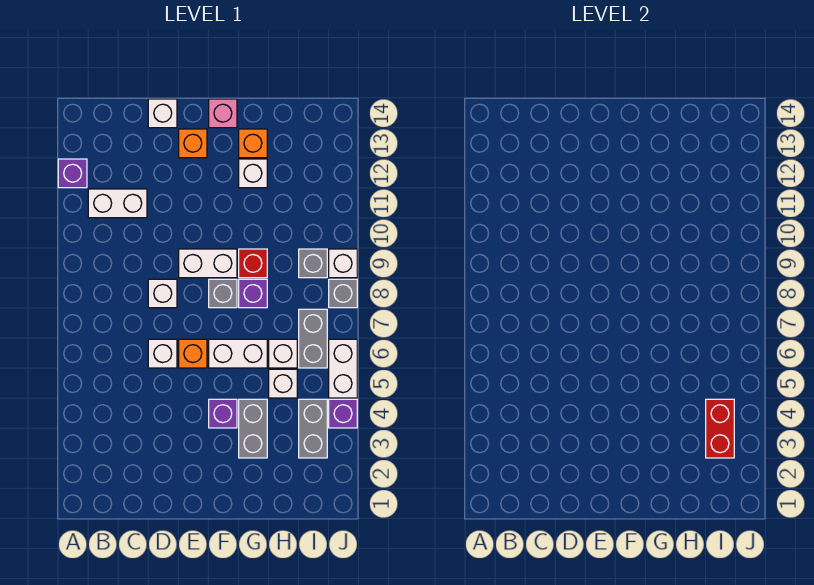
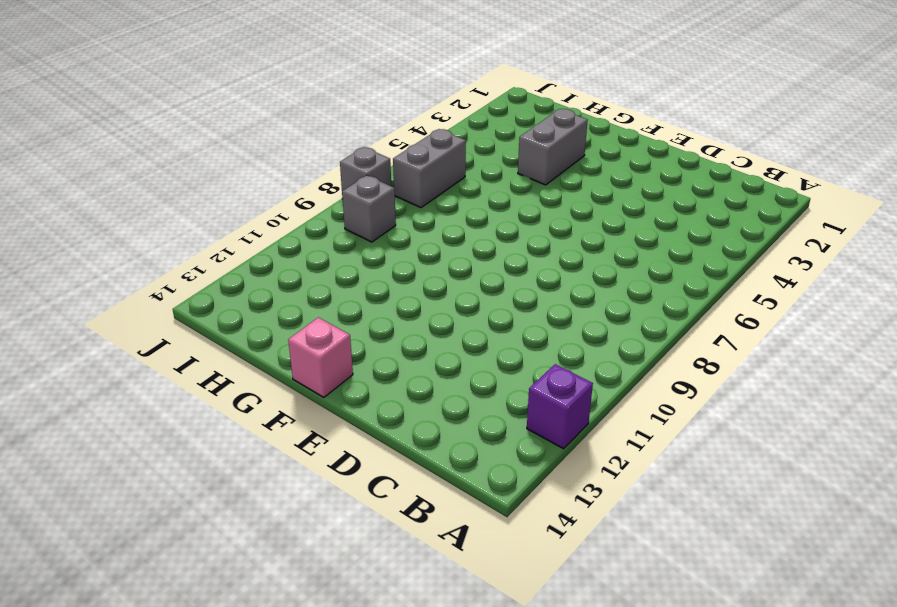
none -> white brick B11:C11 level 1
none -> white brick D6 level 1
none -> white brick D8 level 1

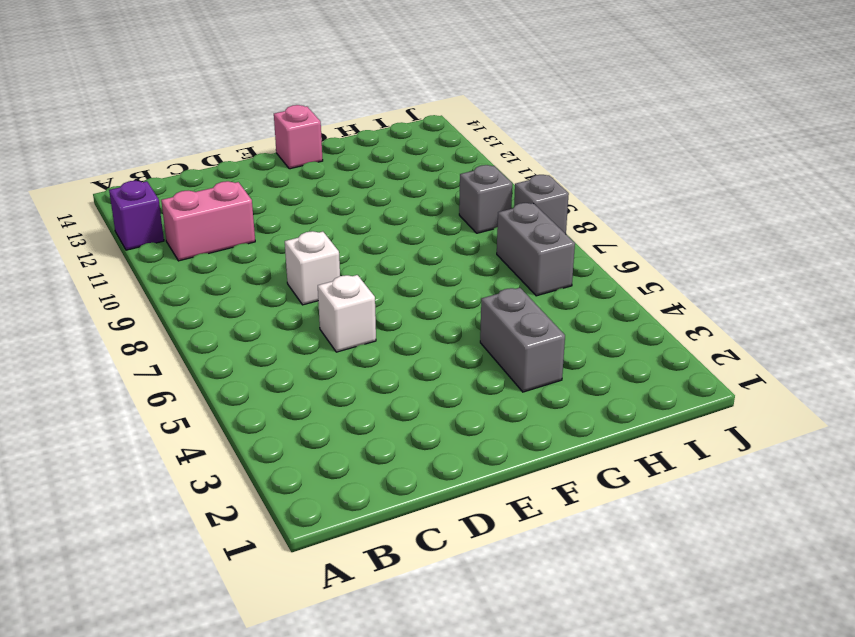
pink brick B11:C11 level 1 -> white brick B11:C11 level 1
none -> white brick D14 level 1
none -> orange brick E6 level 1
none -> white brick E9:F9 level 1

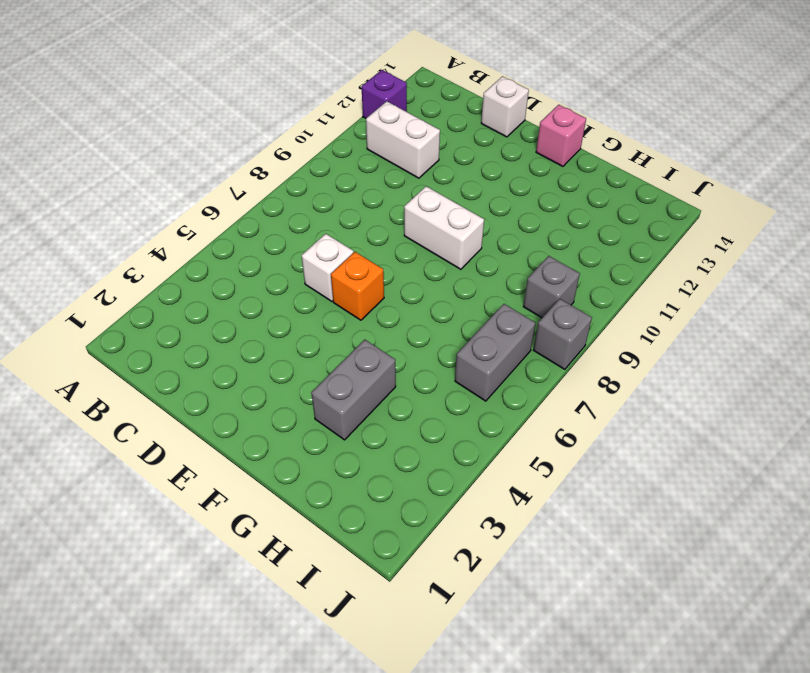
none -> white brick D8 level 1
none -> orange brick E13 level 1
none -> purple brick F4 level 1

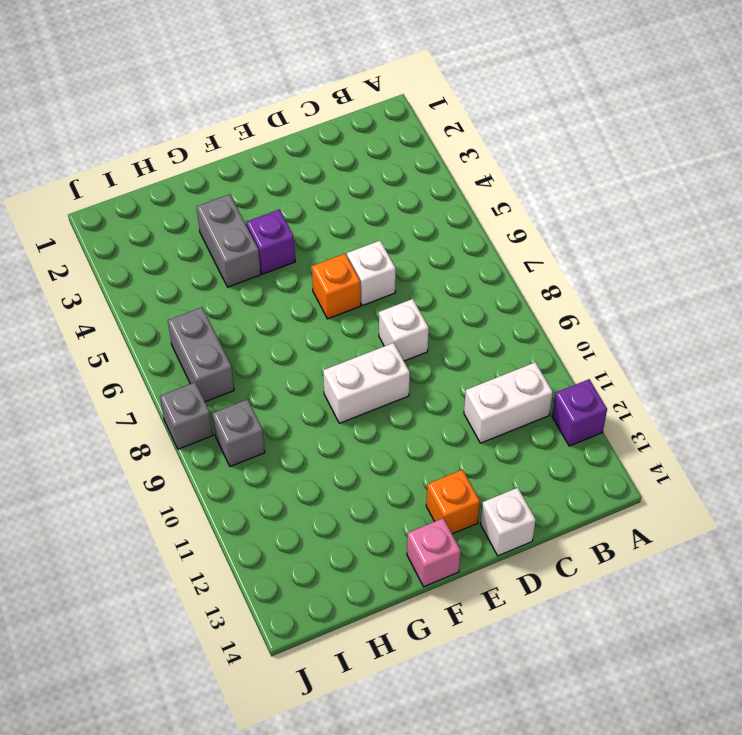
none -> white brick F6:G6 level 1
none -> grey brick F8 level 1
none -> purple brick G8 level 1

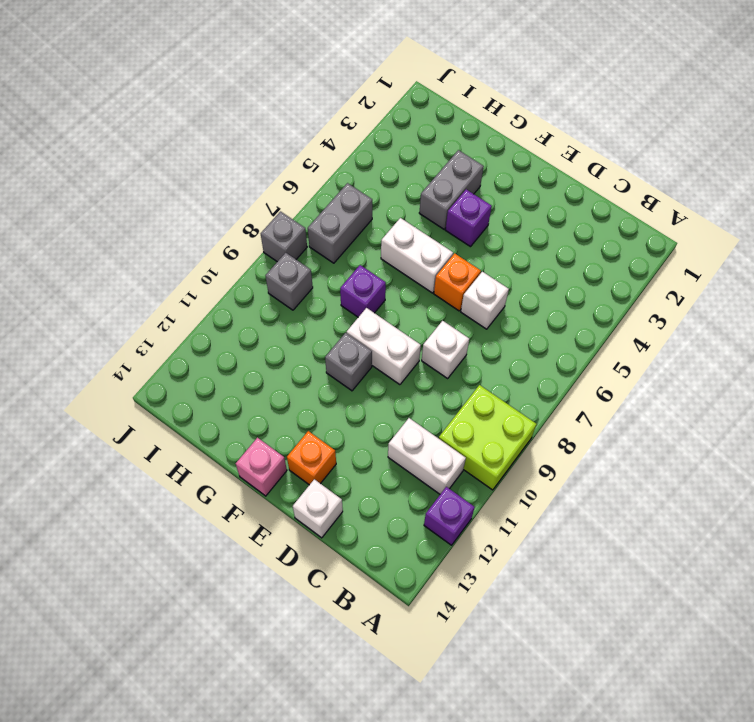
lime brick A9:B10 level 1 -> none
grey brick F10 level 1 -> grey brick F8 level 1
none -> red brick G9 level 1
none -> white brick G12 level 1
none -> orange brick G13 level 1

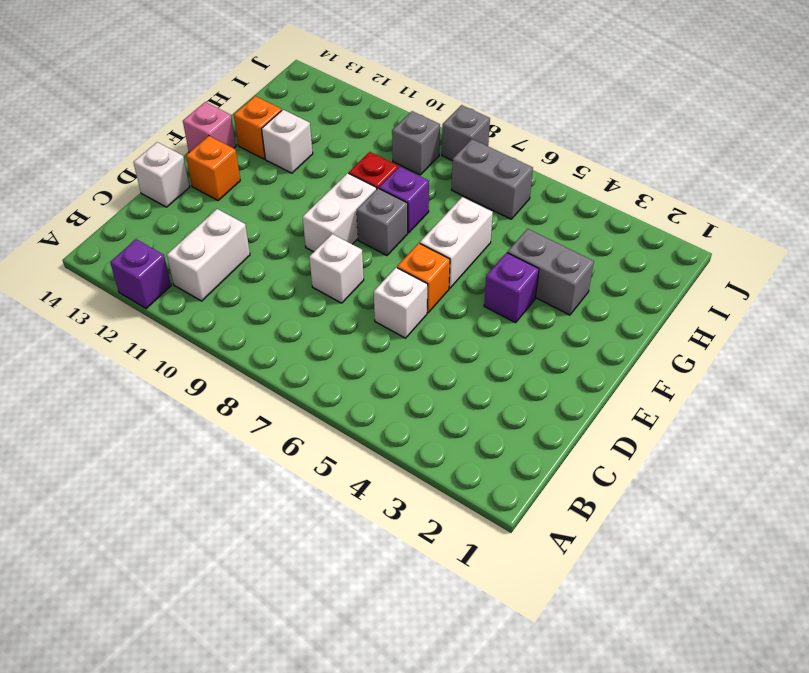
none -> white brick H5 level 1
none -> white brick H6 level 1
none -> grey brick I3:I4 level 1

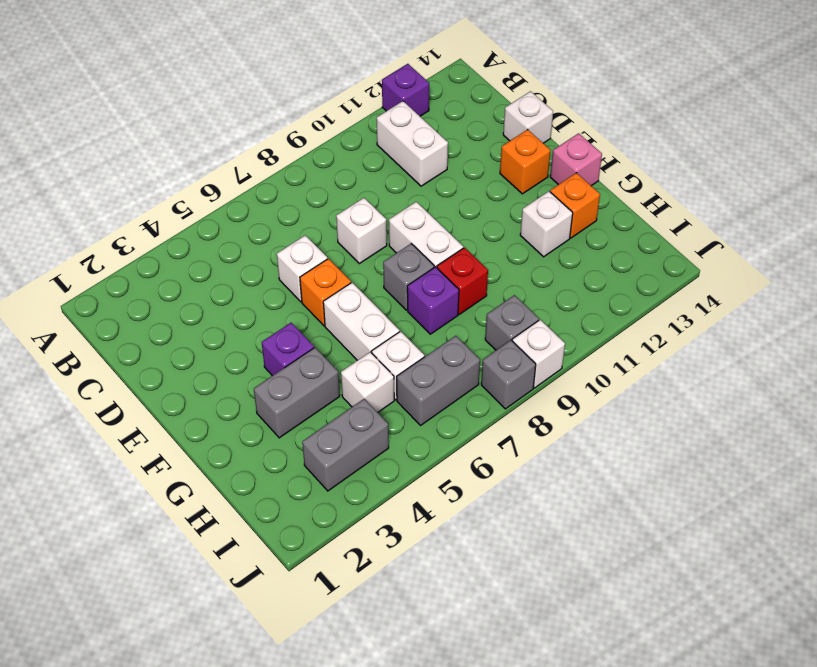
none -> purple brick J4 level 1
none -> white brick J5:J6 level 1
none -> red brick I3:I4 level 2

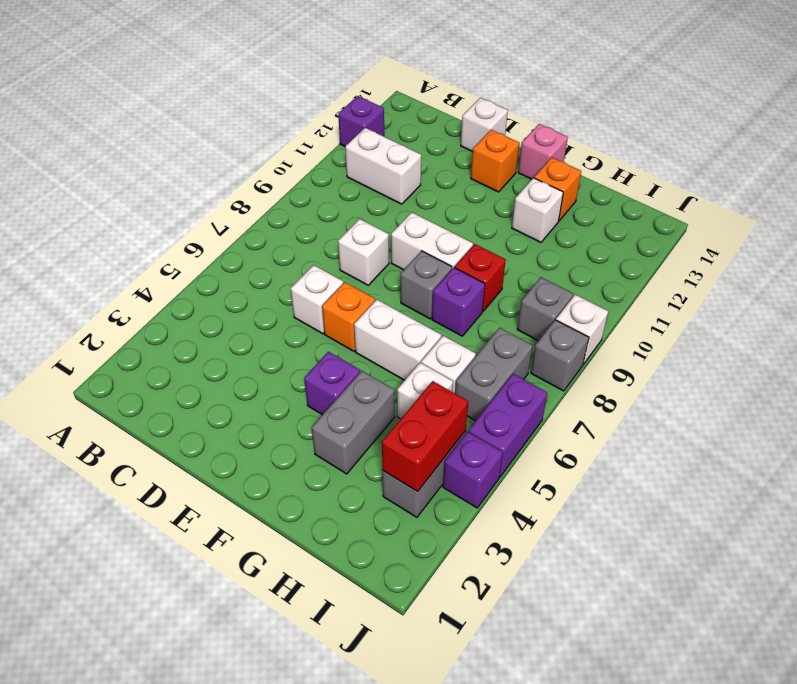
purple brick J5:J6 level 1 -> white brick J5:J6 level 1

